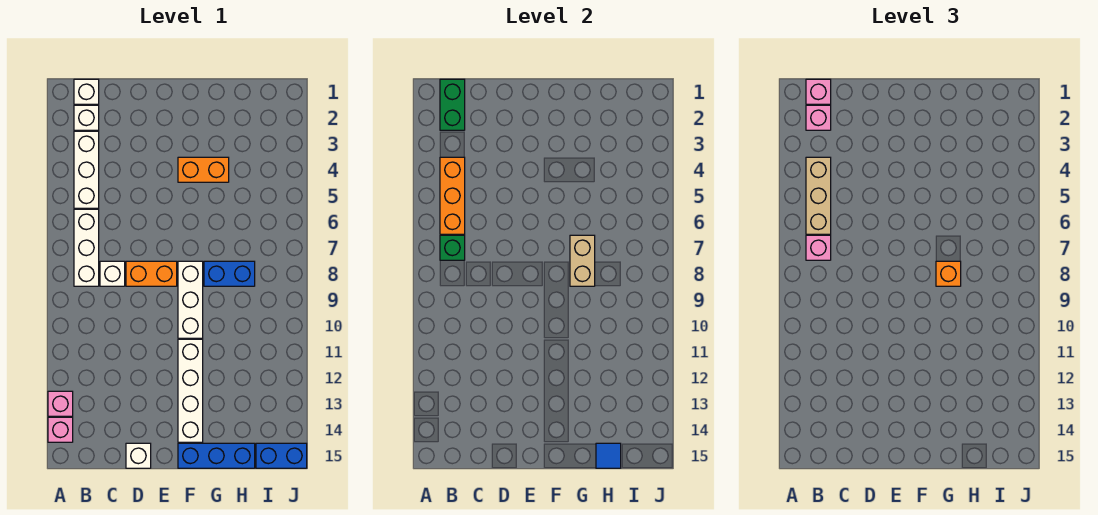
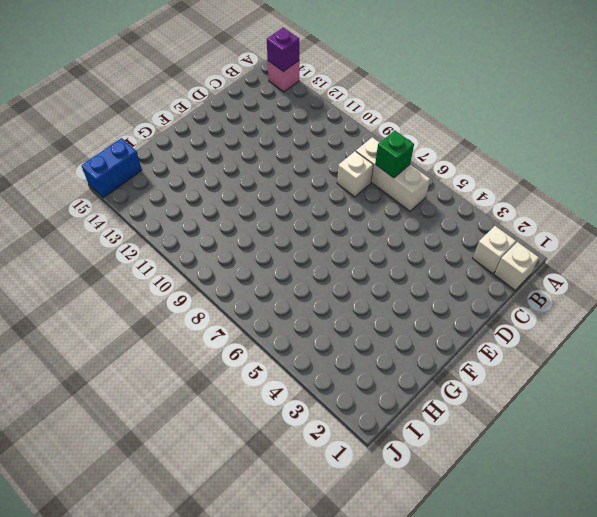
purple brick A14 level 2 -> none
none -> pink brick A13 level 1
none -> white brick B3:B5 level 1
none -> orange brick D8:E8 level 1

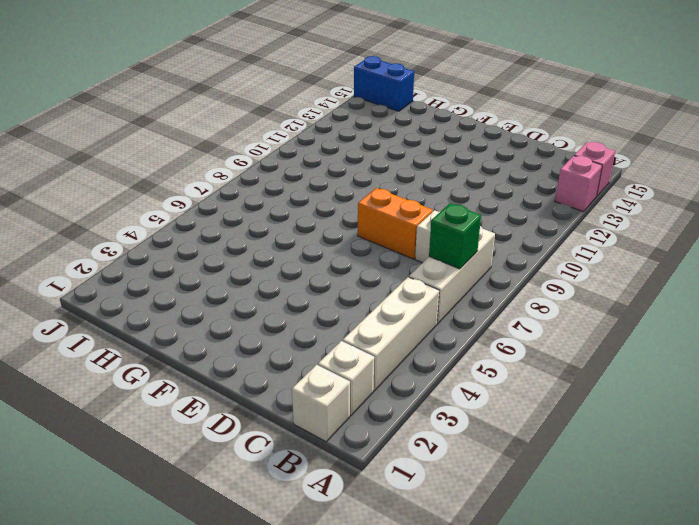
none -> white brick D15 level 1
none -> orange brick F4:G4 level 1
none -> white brick F8:F10 level 1

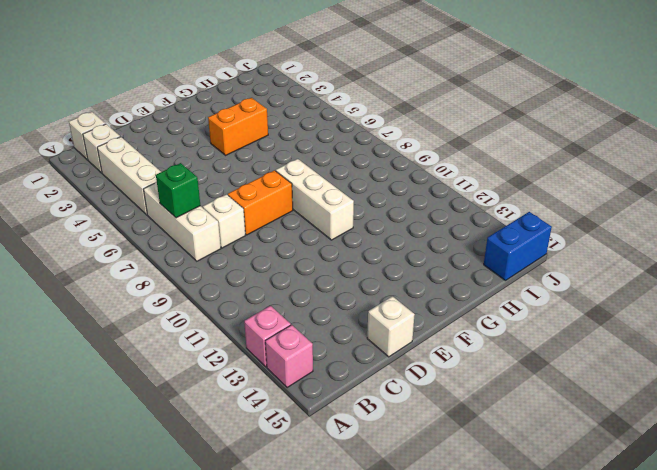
none -> white brick F11:F14 level 1
none -> blue brick F15:H15 level 1
none -> blue brick G8:H8 level 1

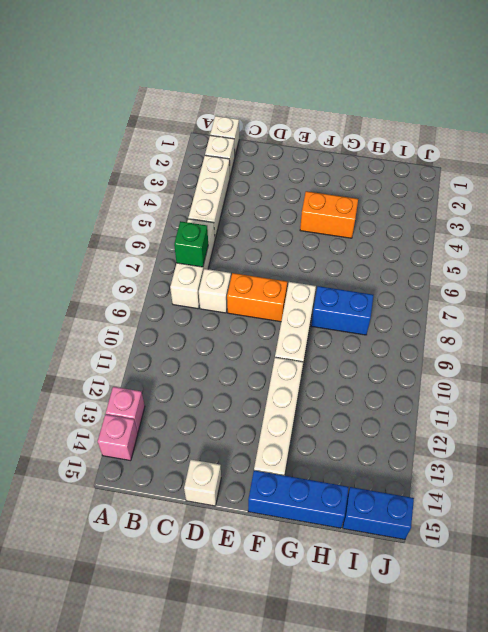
none -> green brick B1:B2 level 2
none -> orange brick B4:B6 level 2
none -> tan brick G7:G8 level 2

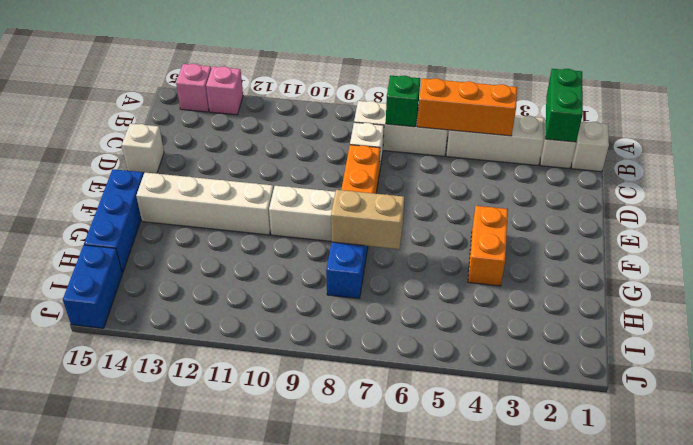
green brick A2:B2 level 2 -> green brick B1:B2 level 2
none -> blue tile H15 level 2
none -> pink brick B1 level 3
none -> pink brick B2 level 3

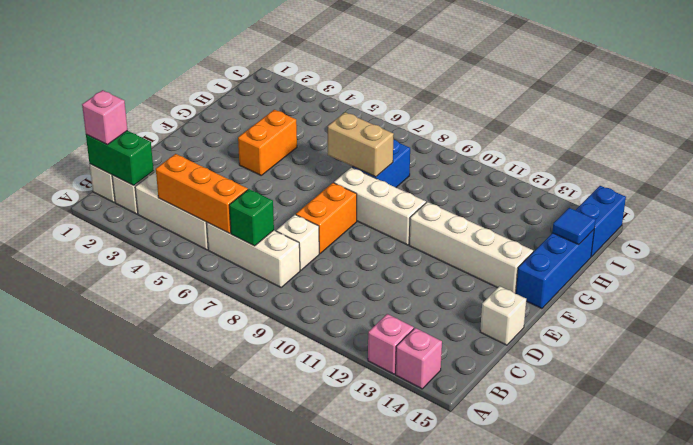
none -> pink brick B2 level 3
none -> tan brick B4:B6 level 3
none -> pink brick B7 level 3

